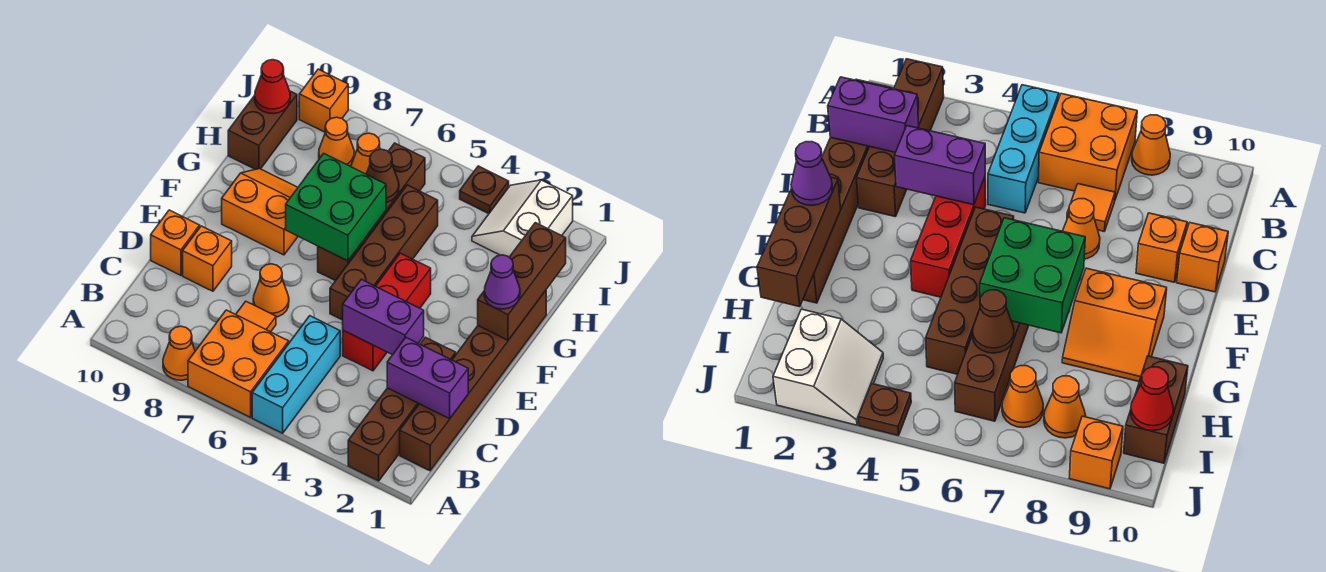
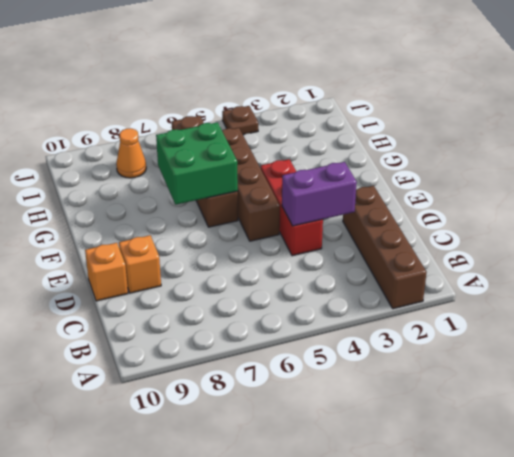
none -> cyan brick A5:C5 level 1
none -> orange brick A6:B7 level 1
none -> orange cone A8 level 1

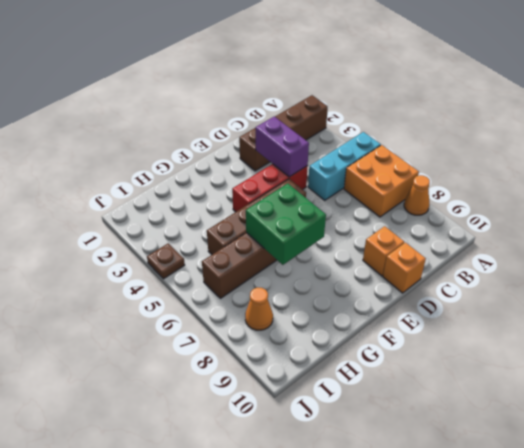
none -> brown brick B1:G1 level 1
none -> orange tile C7 level 1
none -> orange cone D7 level 1

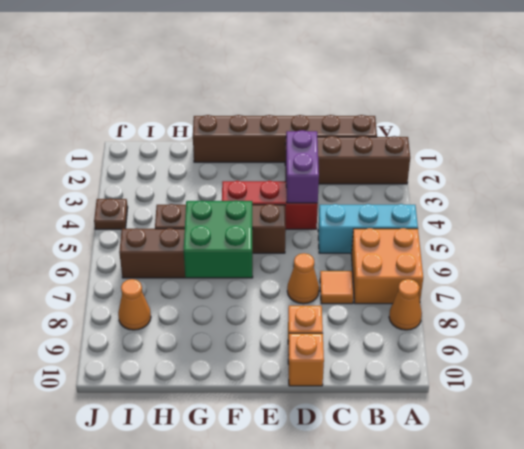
none -> orange slope F8:G9 level 1 top F
none -> brown brick H10:I10 level 1
none -> white slope I2:J3 level 1 top 2

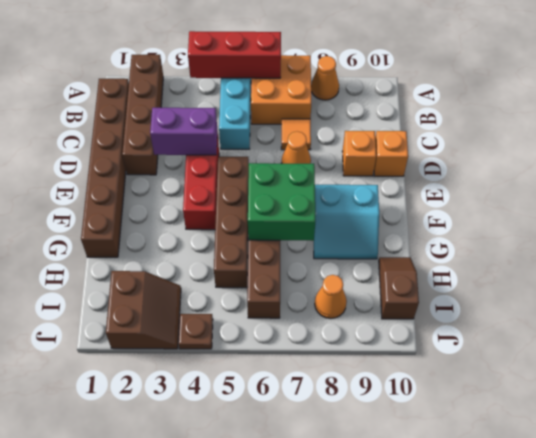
red brick A4:A6 level 2 -> none
cyan slope F8:G9 level 1 top F -> orange slope F8:G9 level 1 top F
brown slope H10:I10 level 1 top I -> brown brick H10:I10 level 1
brown slope I2:J3 level 1 top 2 -> white slope I2:J3 level 1 top 2
none -> orange cone I7 level 1
none -> orange brick J9 level 1
none -> purple brick C1:C2 level 2

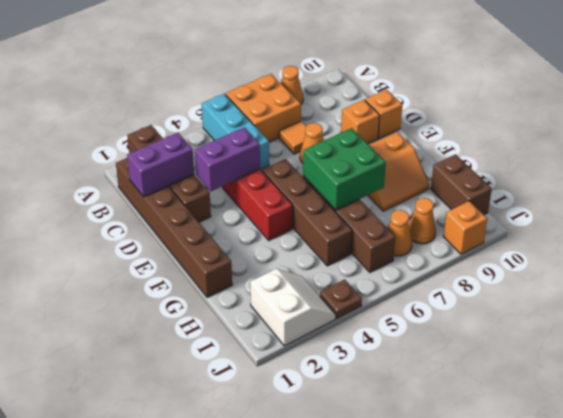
none -> brown brick F1:H1 level 2
none -> brown cone H6 level 2
none -> red cone I10 level 2

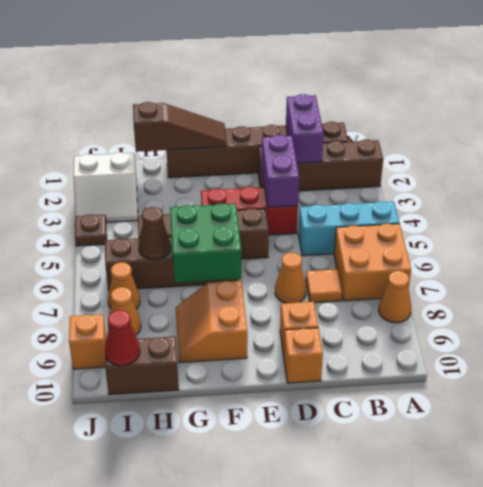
brown slope F1:H1 level 2 top H -> brown brick F1:H1 level 2
none -> purple cone F1 level 3

